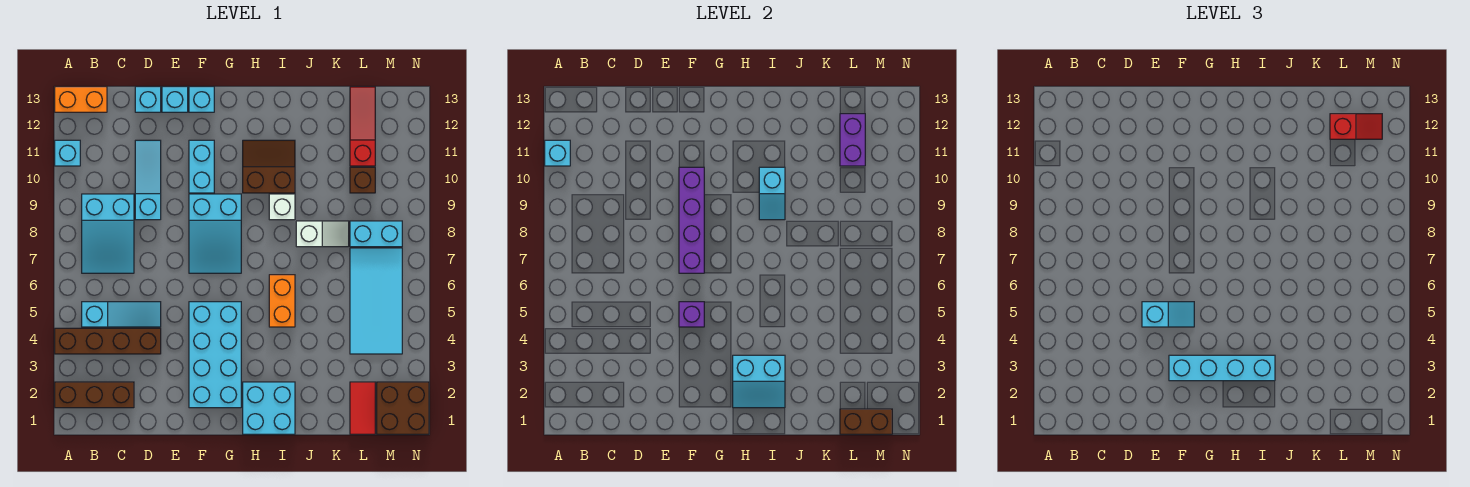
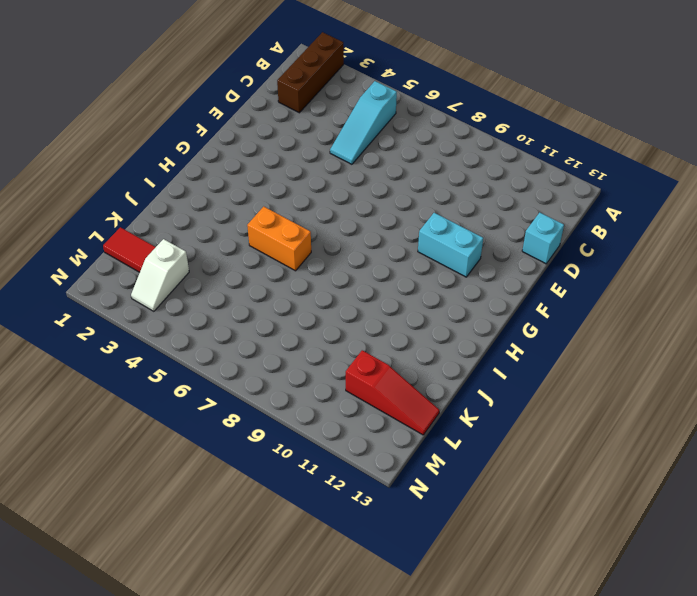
white slope L3:M3 level 1 top L -> white slope J8:K8 level 1 top J
none -> brown brick A4:D4 level 1
none -> cyan brick A11 level 1
none -> orange brick A13:B13 level 1
none -> cyan slope B7:C9 level 1 top 9

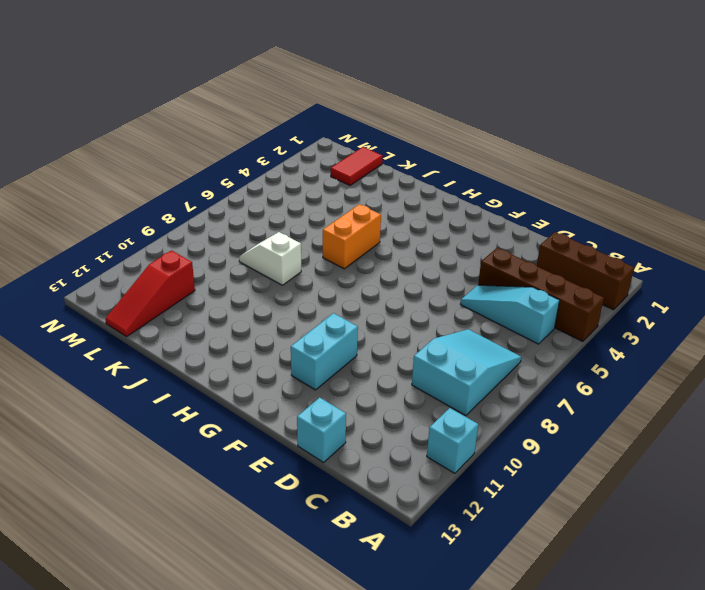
none -> orange brick A13:B13 level 1
none -> cyan slope D9:D11 level 1 top 9
none -> cyan brick E13 level 1
none -> cyan brick F2:G5 level 1

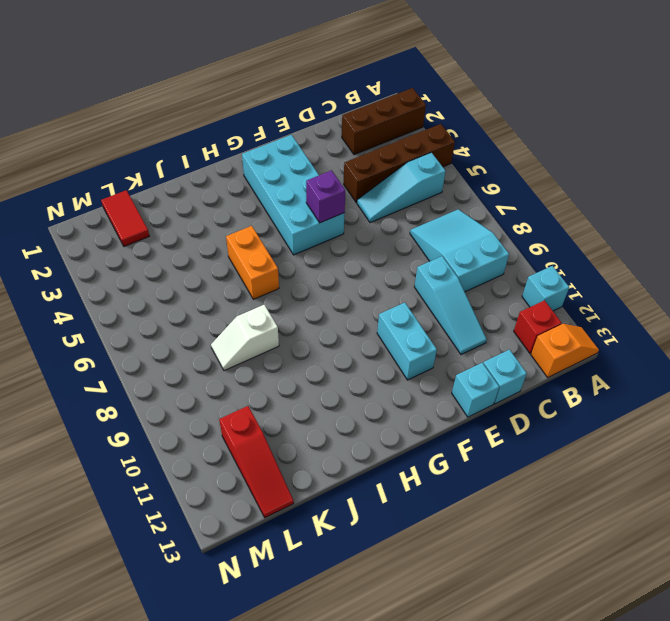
orange slope A13:B13 level 1 top B -> orange brick A13:B13 level 1
red brick B12 level 1 -> none
none -> cyan slope F7:G9 level 1 top 9
none -> cyan brick F13 level 1
none -> cyan brick H1:I2 level 1
none -> brown slope H10:I11 level 1 top 10

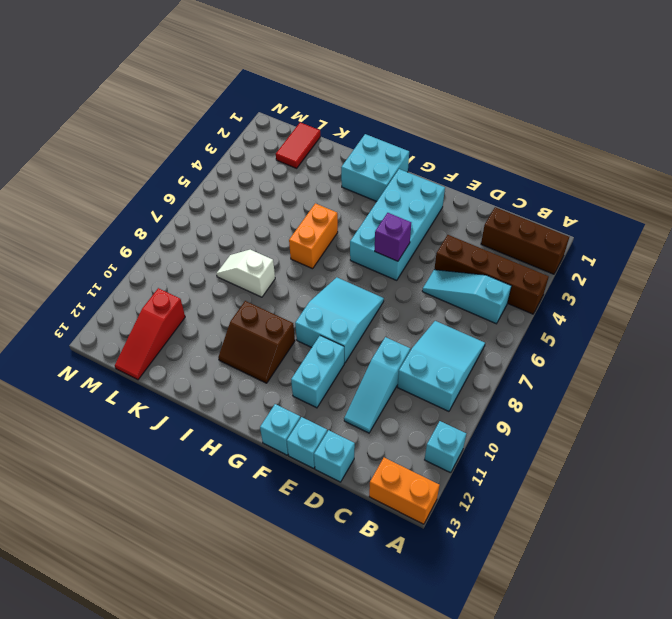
none -> white brick I9 level 1
none -> cyan tile L4:M7 level 1
none -> cyan brick L8:M8 level 1
none -> brown brick L10 level 1

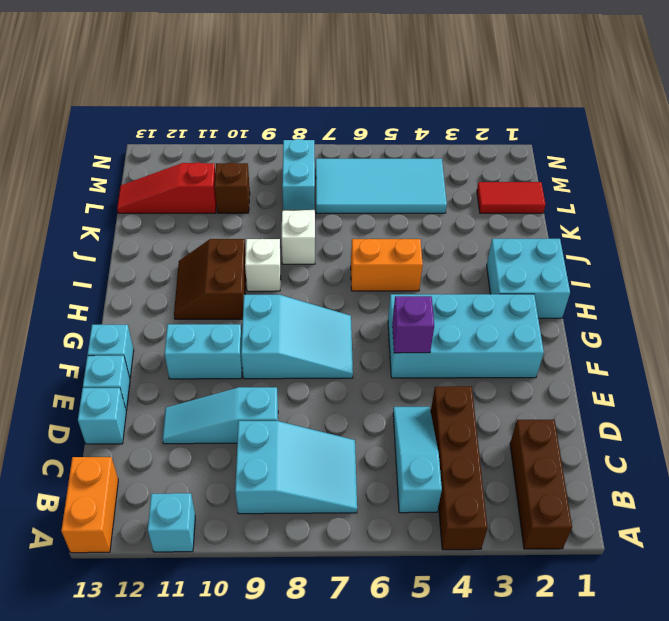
none -> brown brick M1:N2 level 1
none -> cyan brick A11 level 2
none -> purple brick F7:F10 level 2
none -> cyan slope H2:I3 level 2 top 3

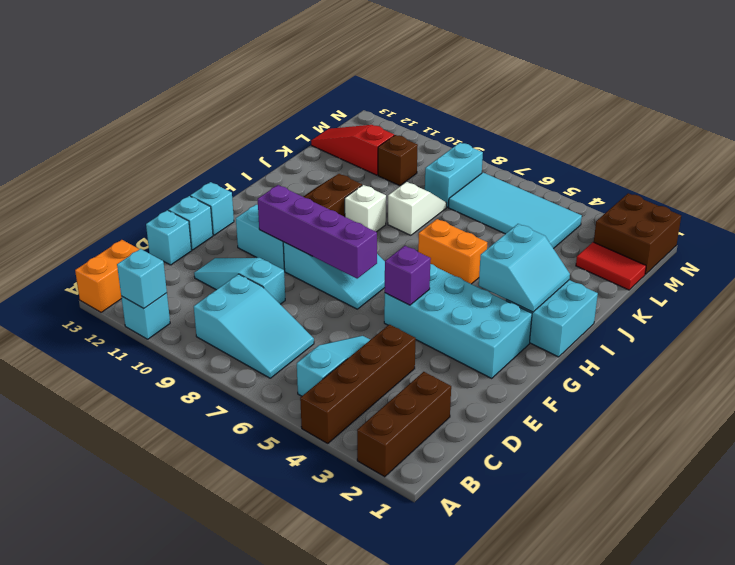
none -> cyan slope I9:I10 level 2 top 10
none -> brown brick L1:M1 level 2
none -> purple brick L11:L12 level 2
none -> cyan slope E5:F5 level 3 top E

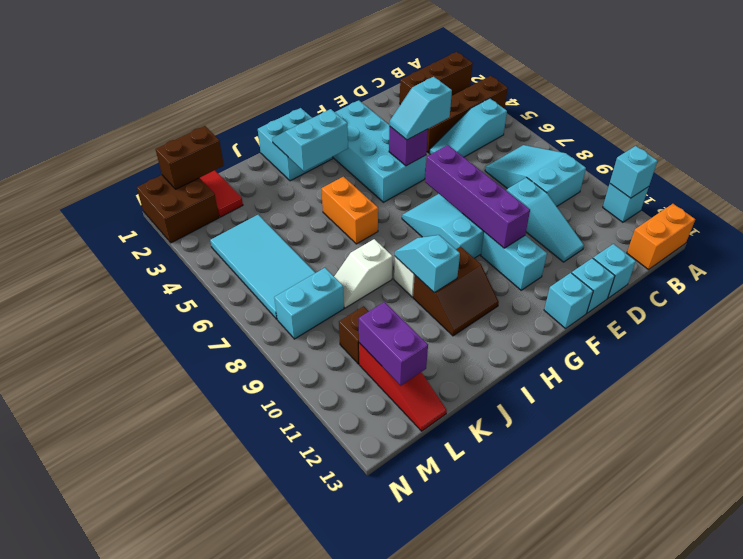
none -> cyan brick F3:I3 level 3
none -> red slope L12:M12 level 3 top L

